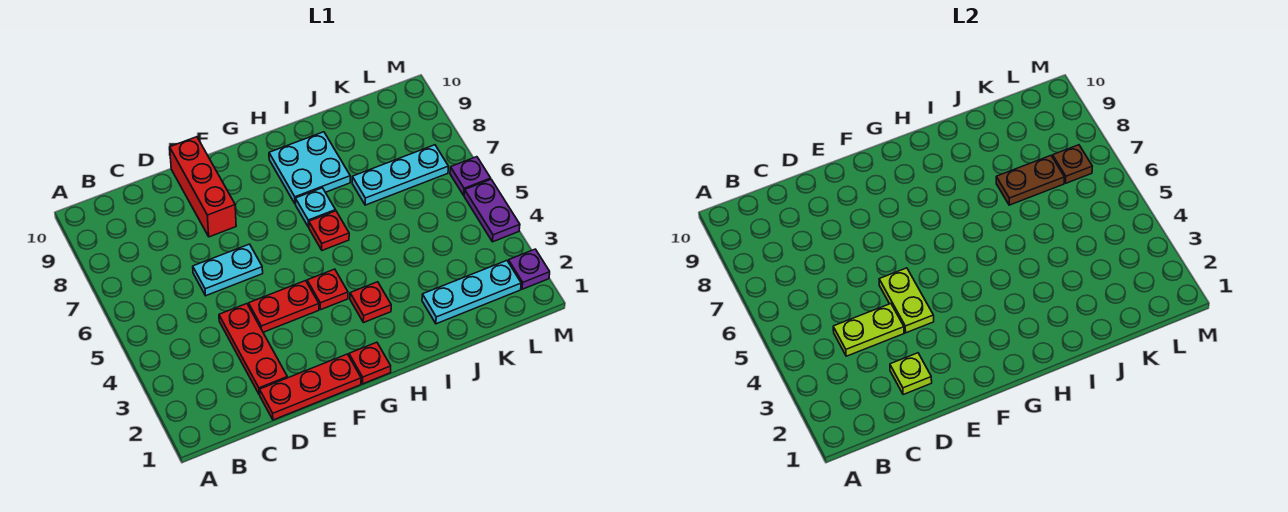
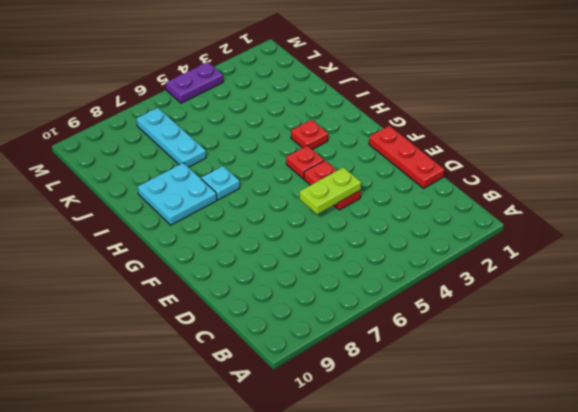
none -> red plate D2:D4 level 1
none -> cyan plate D6:E6 level 1
none -> red brick E8:E10 level 1

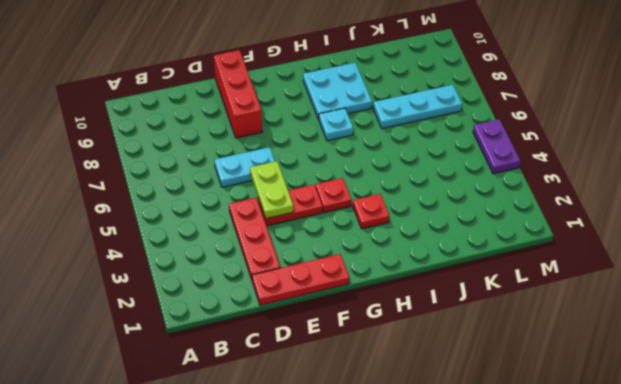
none -> red plate G1 level 1
none -> red plate H6 level 1
none -> cyan plate J2:L2 level 1

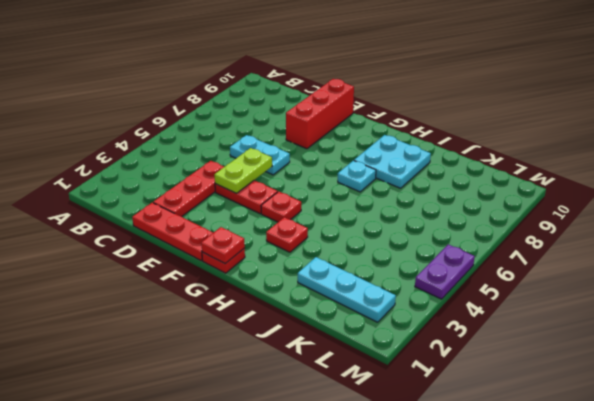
red plate G1 level 2 -> red plate H6 level 1
none -> cyan plate J7:L7 level 1
none -> purple plate M2 level 1
none -> purple plate M6 level 1

